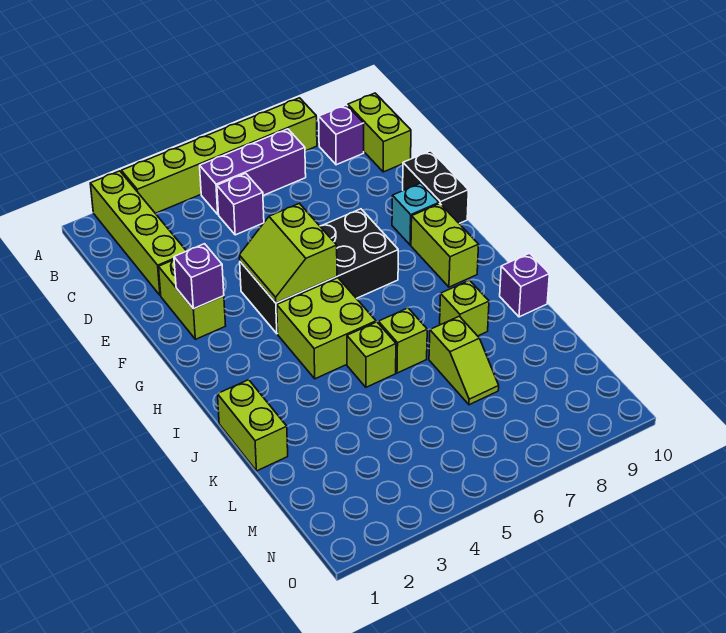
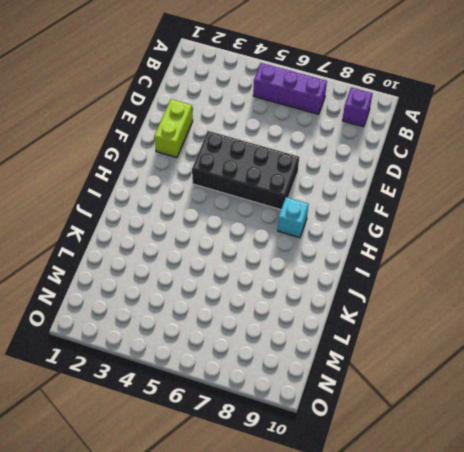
cyan brick H8 level 1 -> cyan brick F9 level 1
none -> lime brick A2:D2 level 1
none -> lime brick A3:A8 level 1
none -> lime brick B10:C10 level 1

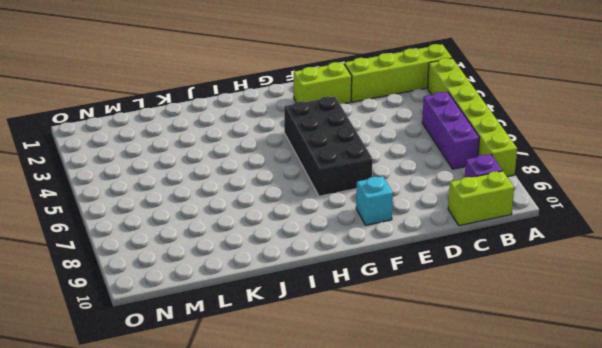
none -> purple brick C5 level 1
none -> black brick E10:F10 level 1
none -> lime brick G9:H9 level 1

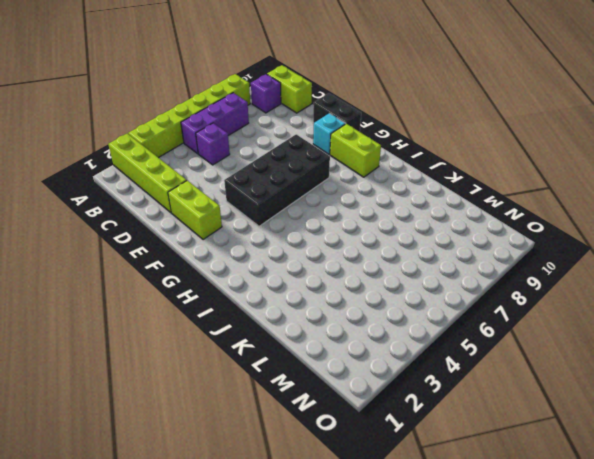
none -> lime brick H4:I5 level 1
none -> lime brick J1:K1 level 1
none -> lime brick J5 level 1

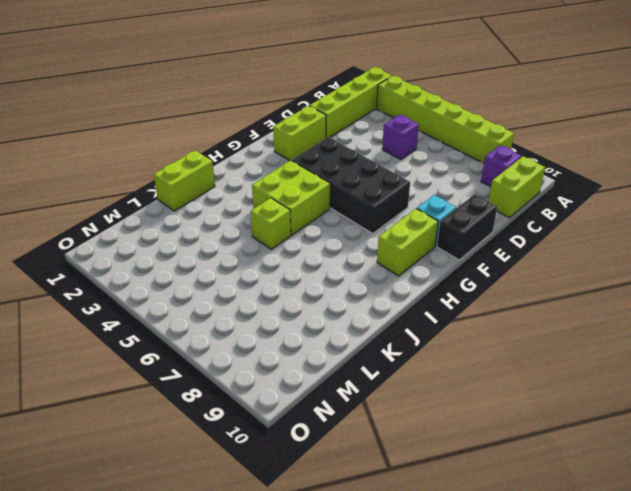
none -> purple brick B5:B7 level 1
none -> lime brick J6 level 1
none -> lime brick J8 level 1

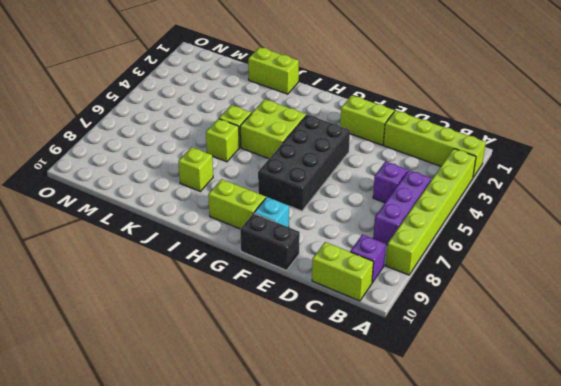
none -> purple brick J10 level 1
none -> lime slope K7:L7 level 1 top K
none -> purple brick F2 level 2

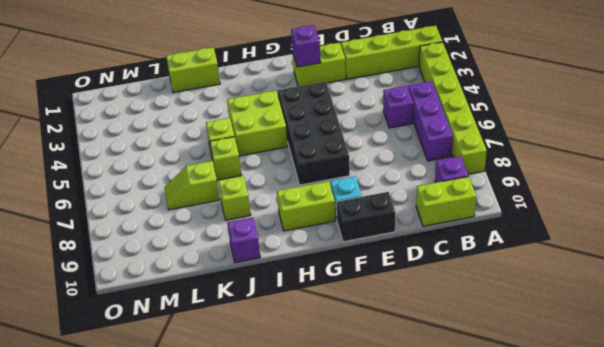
none -> lime slope F4:G5 level 2 top 5

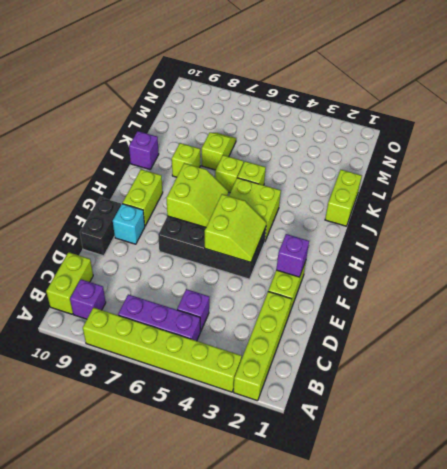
lime slope G6:H7 level 2 top 7 -> none

